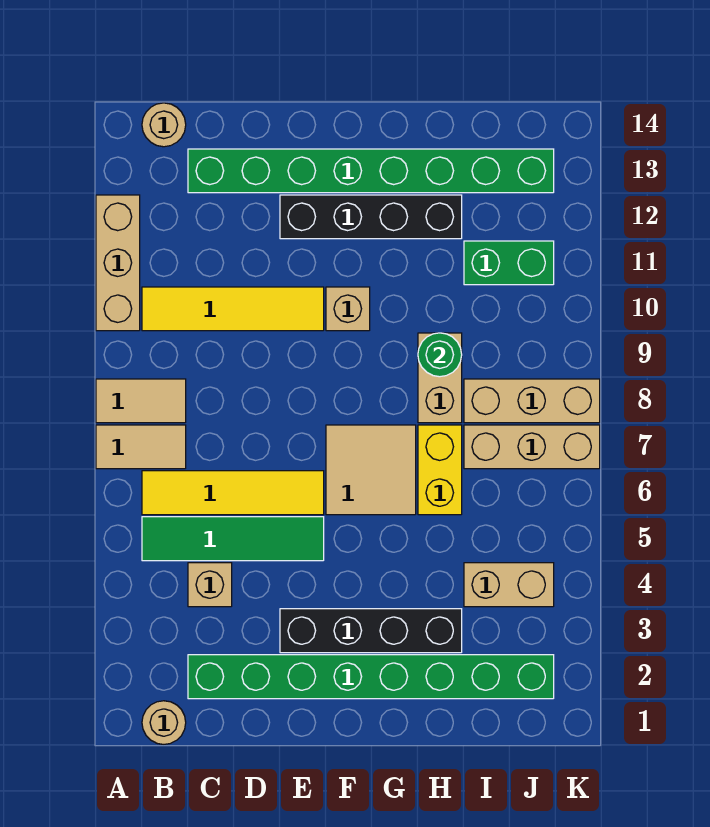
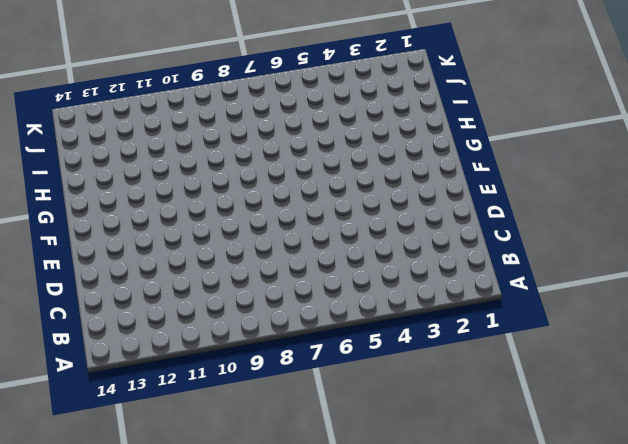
none -> tan tile A7:B7 level 1
none -> tan tile A8:B8 level 1
none -> tan brick A10:A12 level 1

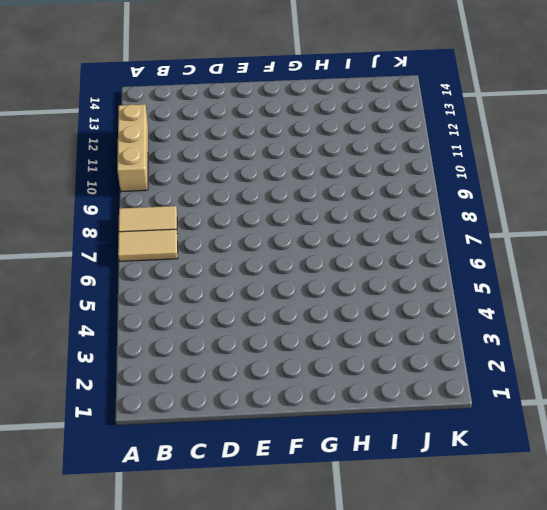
none -> tan round brick B1 level 1
none -> green tile B5:E5 level 1
none -> yellow tile B6:E6 level 1

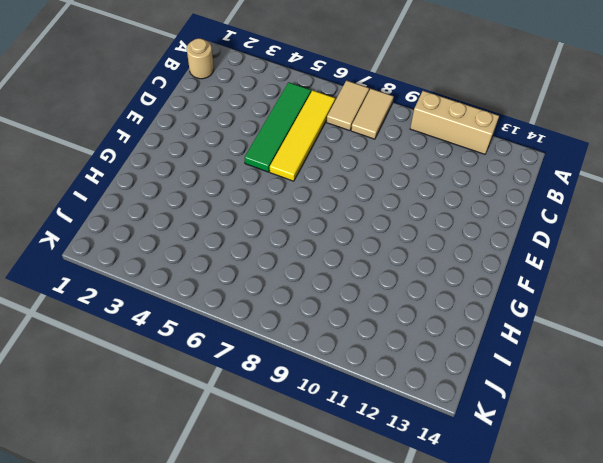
none -> yellow tile B10:E10 level 1
none -> tan round brick B14 level 1
none -> green brick C2:J2 level 1

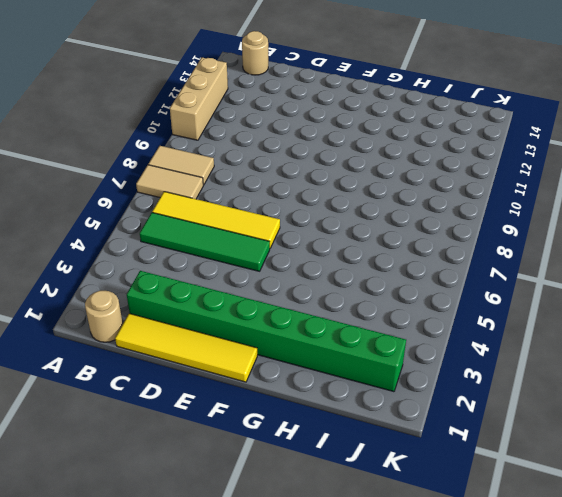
yellow tile C1:F1 level 1 -> yellow tile B10:E10 level 1
none -> tan brick C4 level 1
none -> green brick C13:J13 level 1
none -> black brick E3:H3 level 1

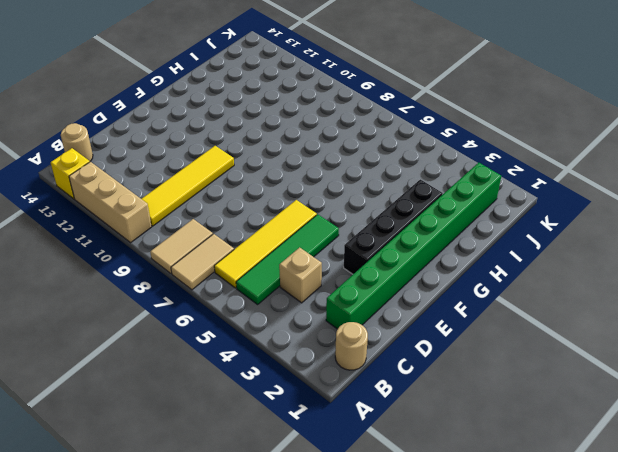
yellow brick A13 level 1 -> none
none -> green brick C13:J13 level 1
none -> black brick E12:H12 level 1
none -> tan tile F6:G7 level 1

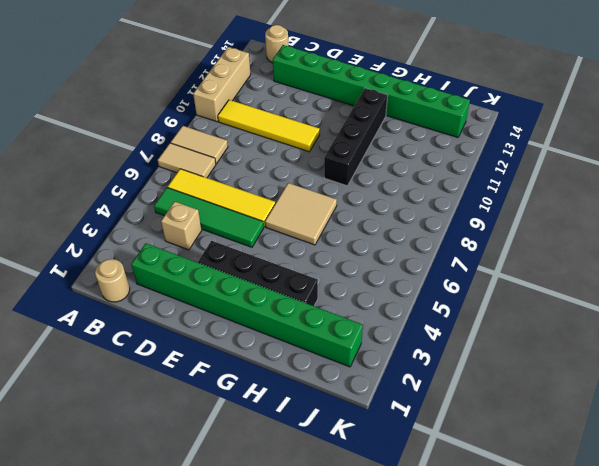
black brick G9:G12 level 1 -> black brick E12:H12 level 1
none -> tan brick F10 level 1
none -> yellow brick H6:H7 level 1
none -> tan brick H8:H9 level 1

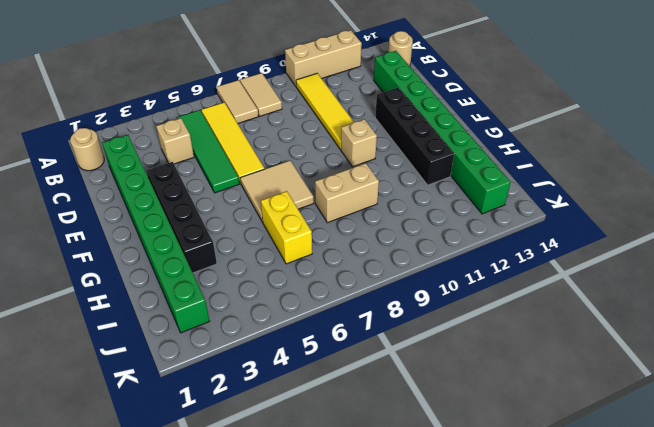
yellow brick H6:I6 level 1 -> yellow brick H6:H7 level 1
none -> tan brick I4:J4 level 1
none -> tan brick I7:K7 level 1
none -> tan brick I8:K8 level 1

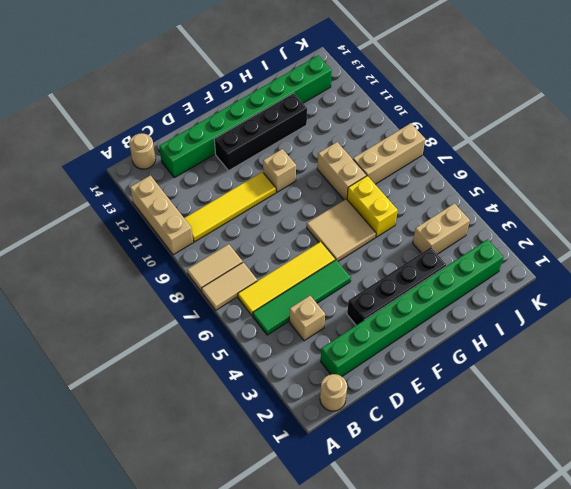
none -> tan brick I7:K7 level 1
none -> green brick I11:J11 level 1
none -> green round brick H9 level 2

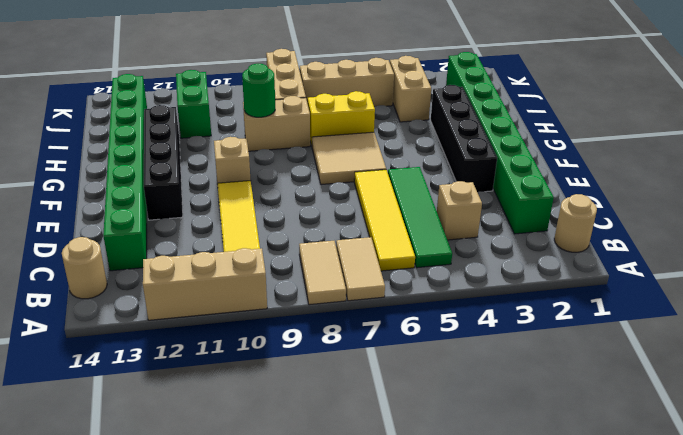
tan brick J5:J7 level 1 -> tan brick I7:K7 level 1

